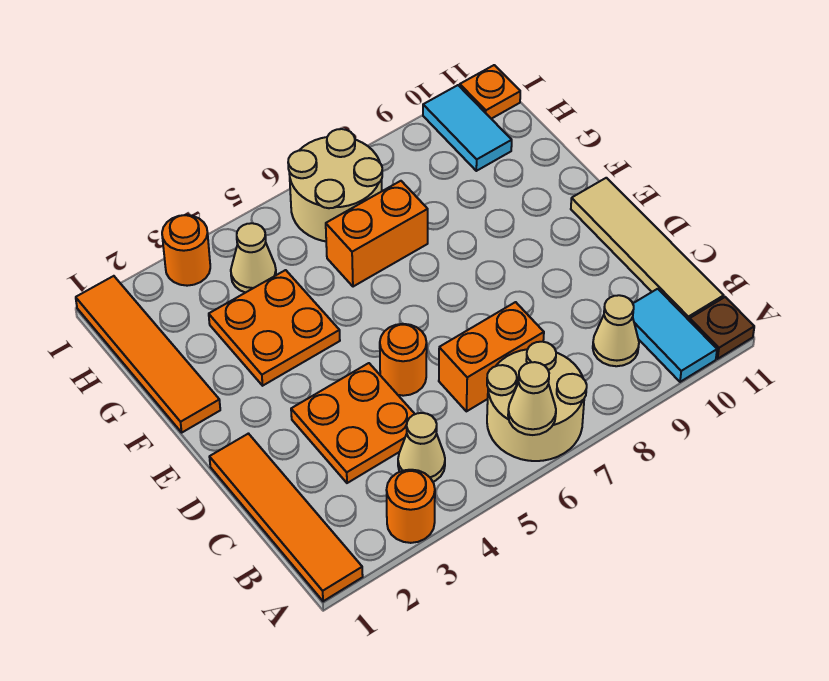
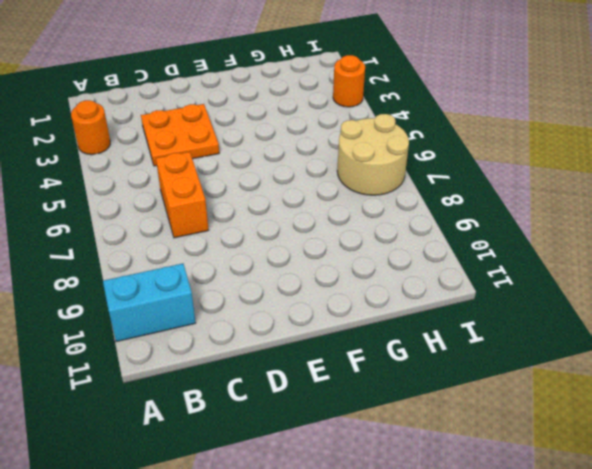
cyan brick A10:B10 level 1 -> cyan tile A10:B10 level 1
none -> orange tile A1:D1 level 1
none -> tan round brick A6:B7 level 1
none -> brown plate A11 level 1

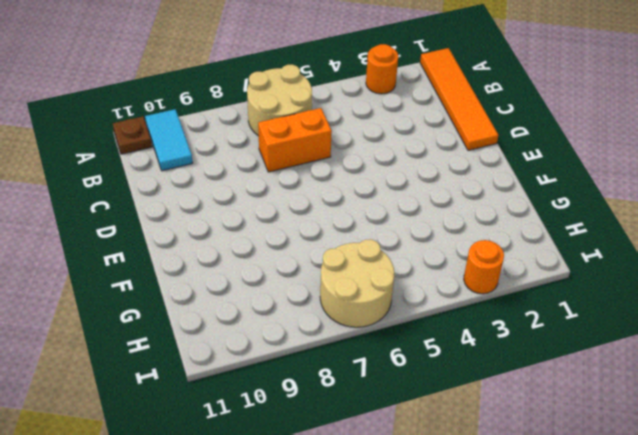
none -> tan cone B4 level 1
none -> tan cone B9 level 1
none -> tan tile B11:E11 level 1

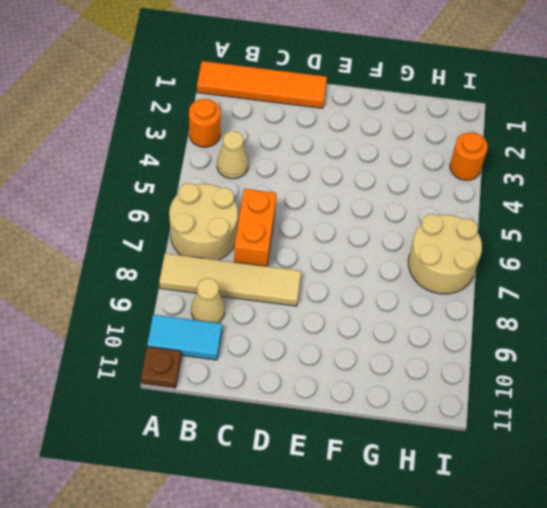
tan tile A8:D8 level 1 -> tan tile B11:E11 level 1
none -> orange plate C3:D4 level 1
none -> orange round brick D5 level 1
none -> orange tile F1:I1 level 1

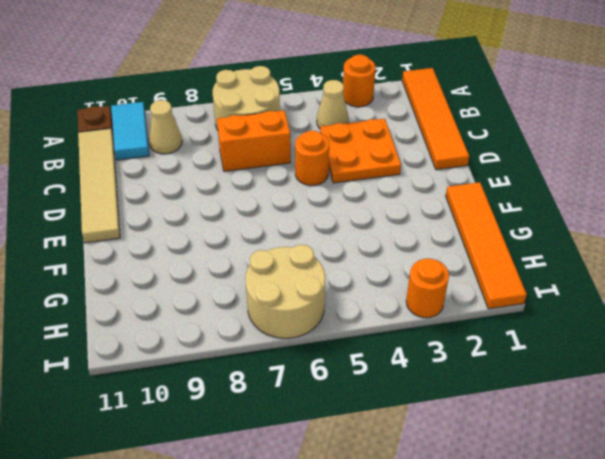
none -> orange plate F3:G4 level 1
none -> orange brick G6:G7 level 1
none -> tan cone H4 level 1

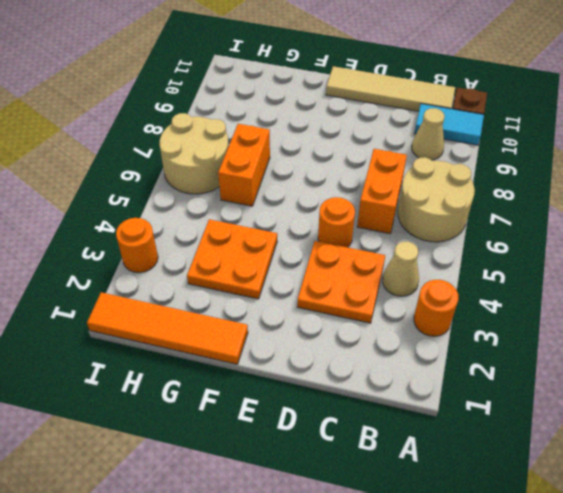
none -> orange tile A1:D1 level 1
none -> tan cone H4 level 1
none -> cyan tile H10:I10 level 1

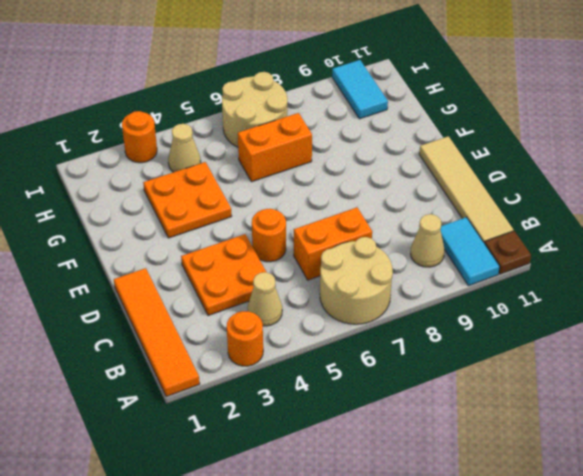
none -> orange tile F1:I1 level 1
none -> orange plate I11 level 1
none -> tan cone A6 level 2

